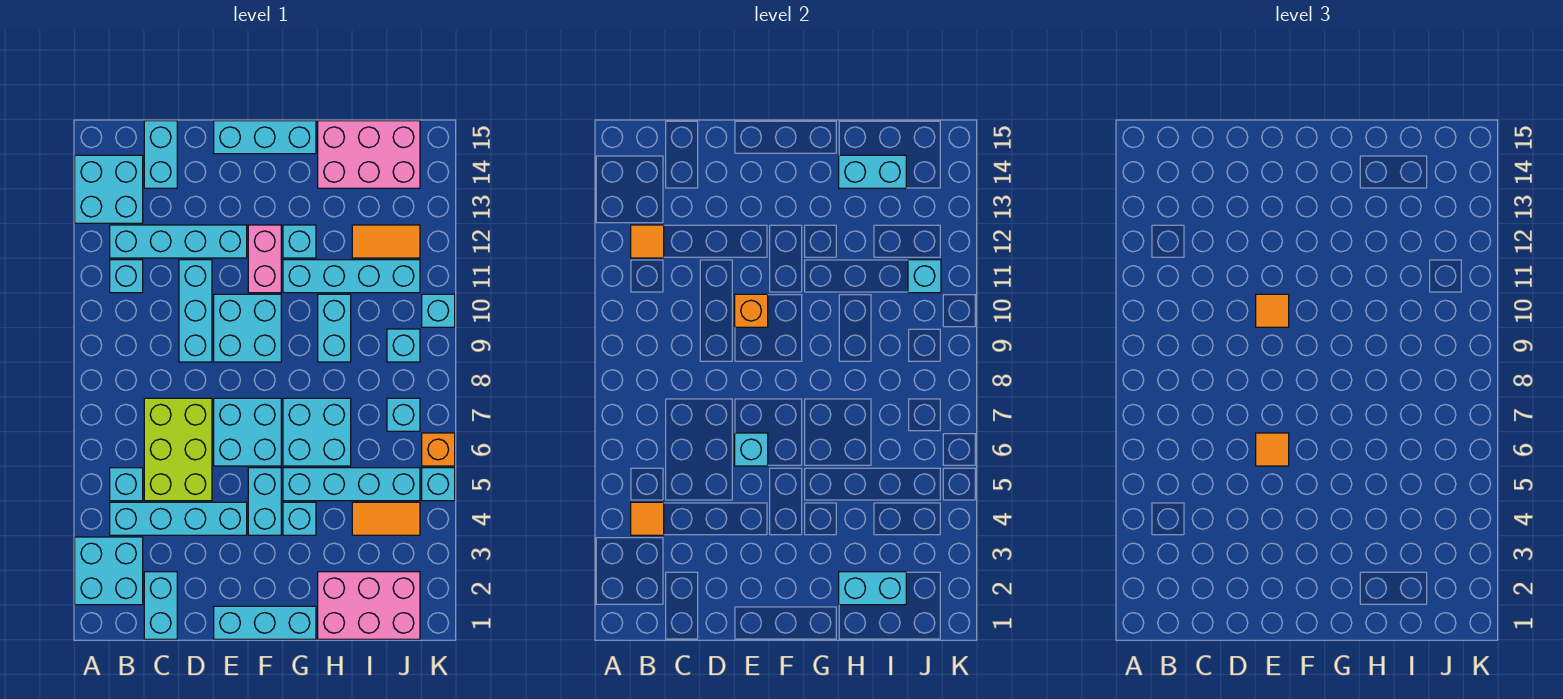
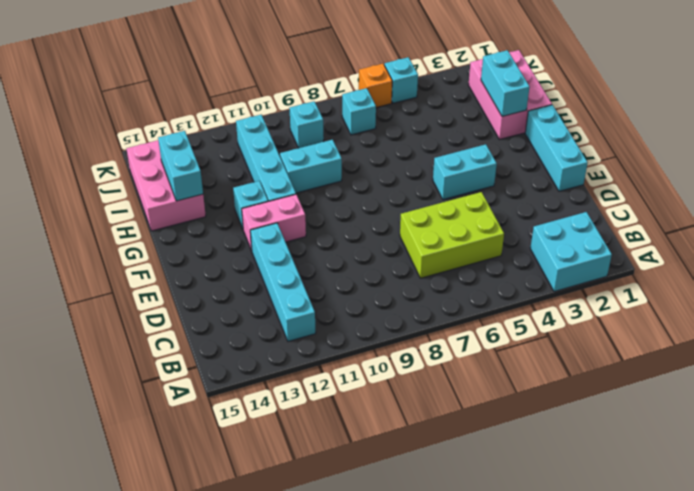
none -> cyan brick A13:B14 level 1
none -> cyan brick B4:E4 level 1
none -> cyan brick B5 level 1
none -> cyan brick B11 level 1

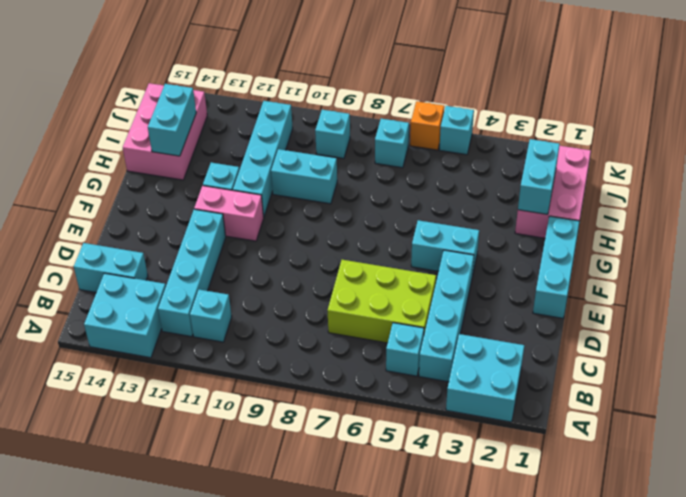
none -> cyan brick C1:C2 level 1
none -> cyan brick D9:D11 level 1
none -> cyan brick E6:F7 level 1
none -> cyan brick E9:F10 level 1

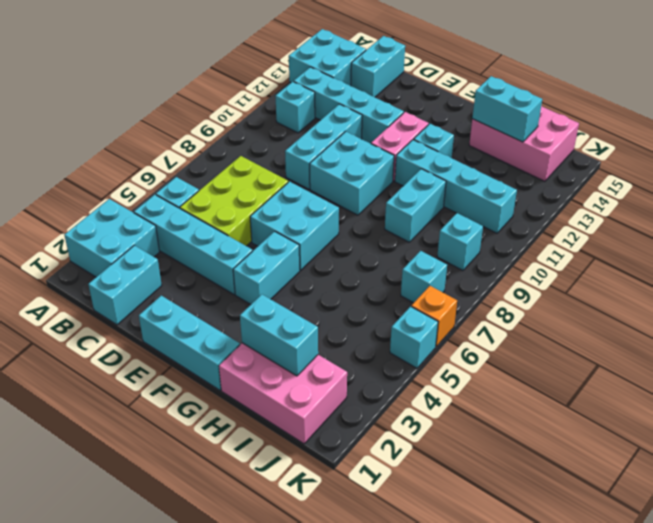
none -> cyan brick E15:G15 level 1
none -> cyan brick G4 level 1
none -> cyan brick G5:J5 level 1
none -> cyan brick G6:H7 level 1

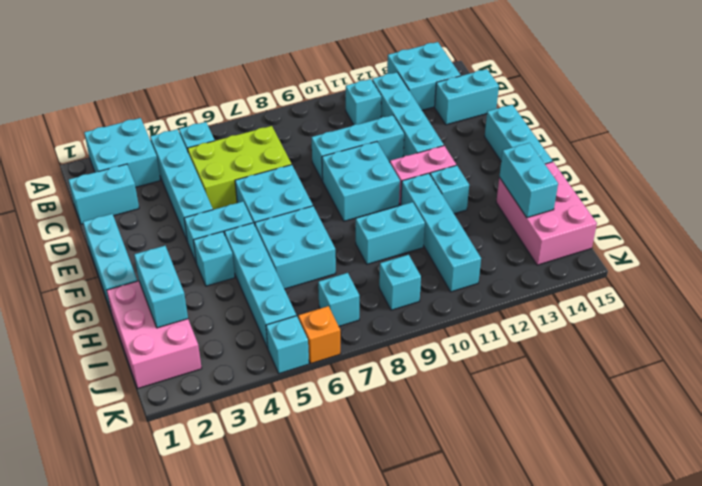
none -> orange tile I4:J4 level 1
none -> orange tile I12:J12 level 1
none -> cyan brick K10 level 1
none -> orange tile B4 level 2

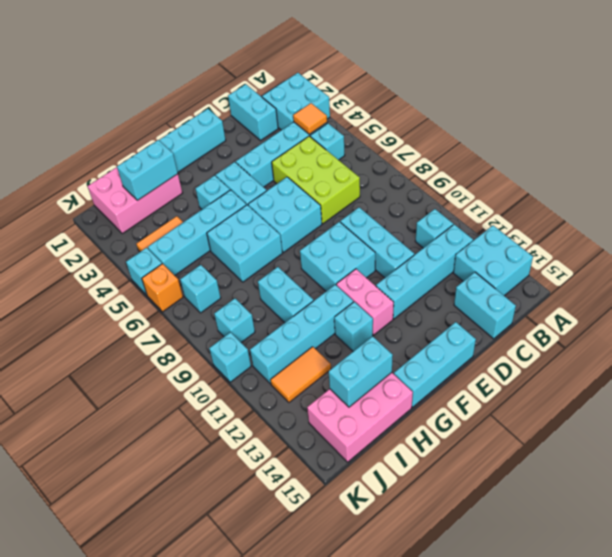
none -> orange tile B12 level 2
none -> cyan brick E6 level 2
none -> orange brick E10 level 2
none -> cyan brick J11 level 2

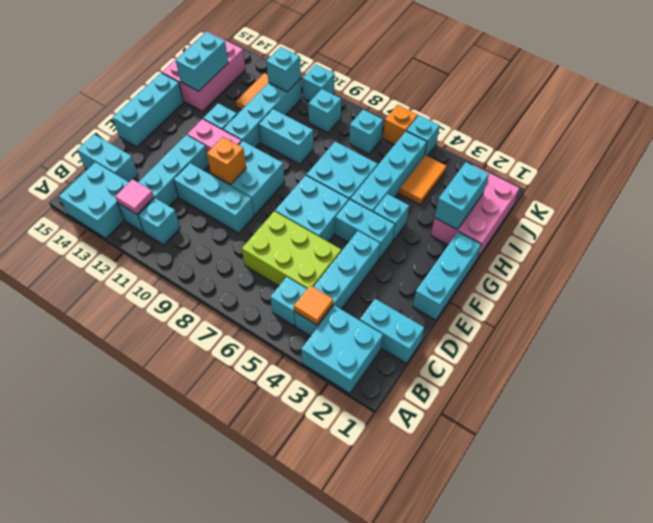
pink tile B12 level 2 -> orange tile B12 level 2
none -> cyan brick E6 level 2
none -> orange tile E6 level 3
none -> orange tile E10 level 3

